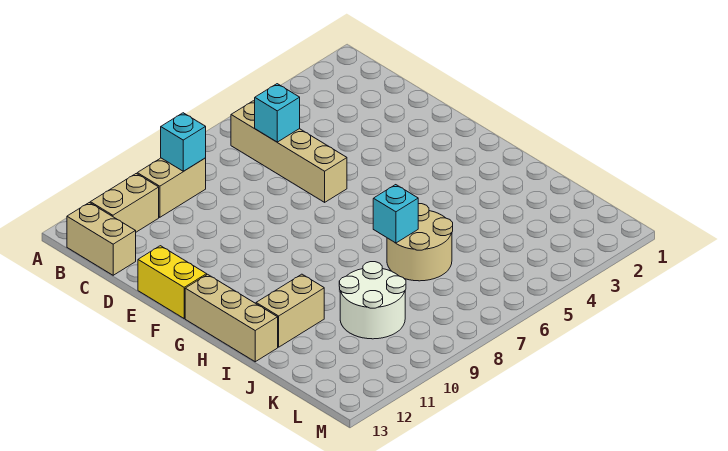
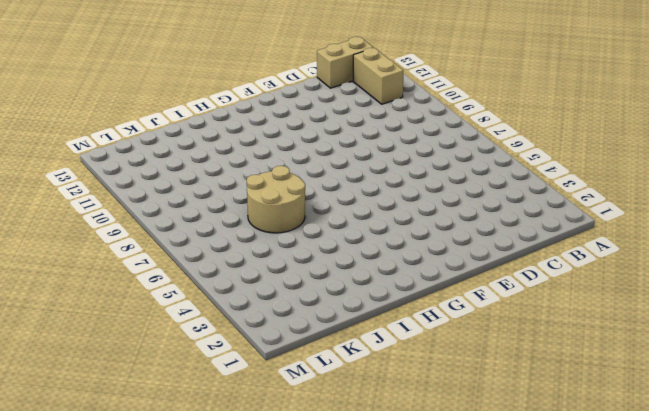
none -> tan brick B6:E6 level 1
none -> tan brick B9:B10 level 1
none -> yellow brick E13:F13 level 1

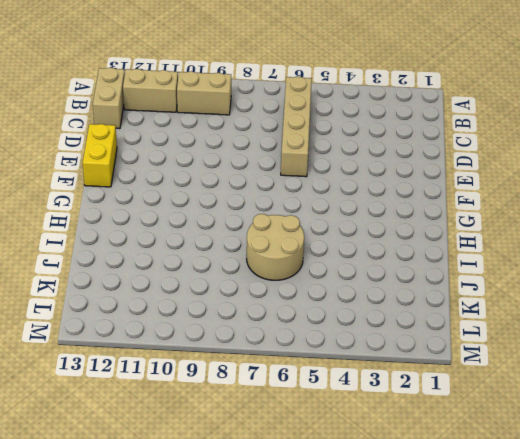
none -> tan brick G13:I13 level 1
none -> tan brick I11:I12 level 1
none -> white round brick J9:K10 level 1

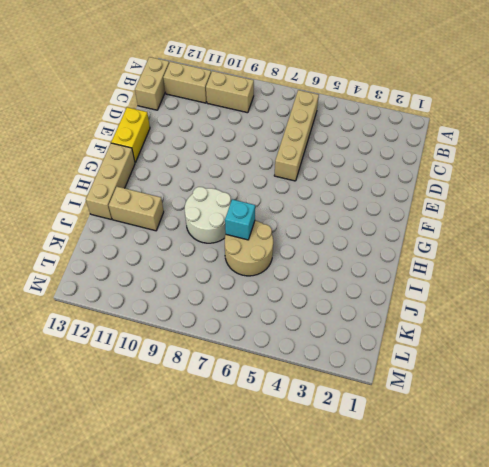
white round brick H8:I9 level 1 -> white round brick J9:K10 level 1
none -> cyan brick B9 level 2
none -> cyan brick C6 level 2

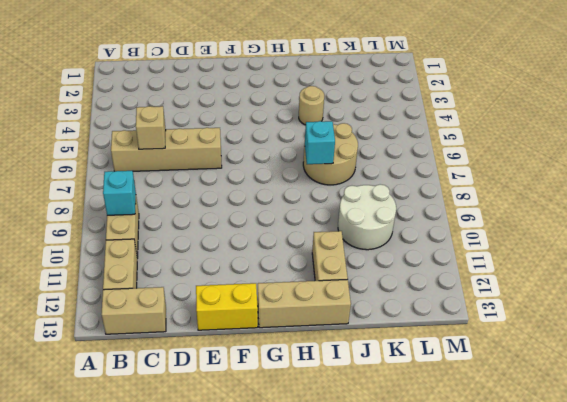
tan brick C6 level 2 -> cyan brick C6 level 2
tan round brick I4 level 1 -> none

